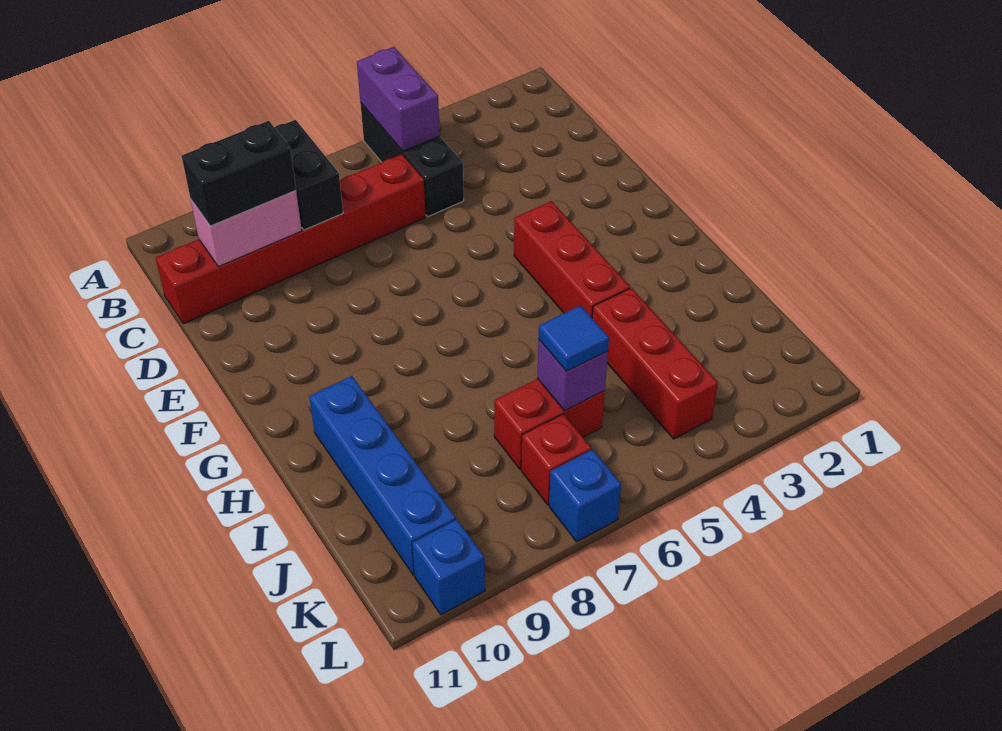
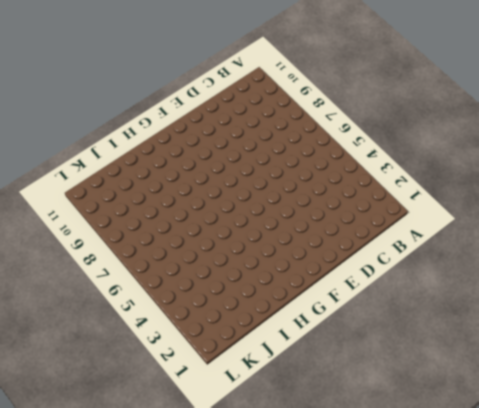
none -> black brick A5:C5 level 1
none -> red brick C6:C11 level 1
none -> red brick F4:H4 level 1

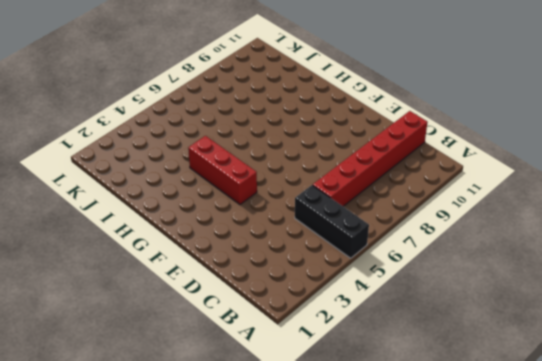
none -> blue brick H10:K10 level 1
none -> red brick I4:K4 level 1
none -> red brick J6:J7 level 1

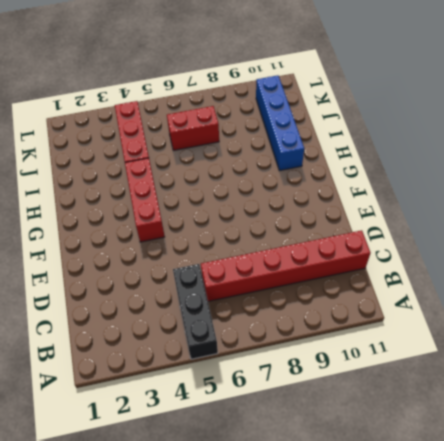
none -> red brick K7 level 1
none -> blue brick L7 level 1
none -> blue brick L10 level 1

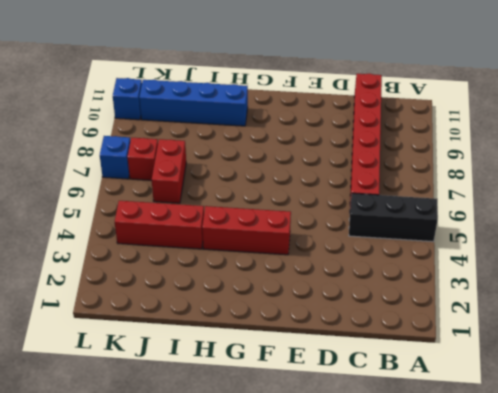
none -> purple brick A5:B5 level 2
none -> black brick B8:C8 level 2
none -> pink brick C9:C10 level 2

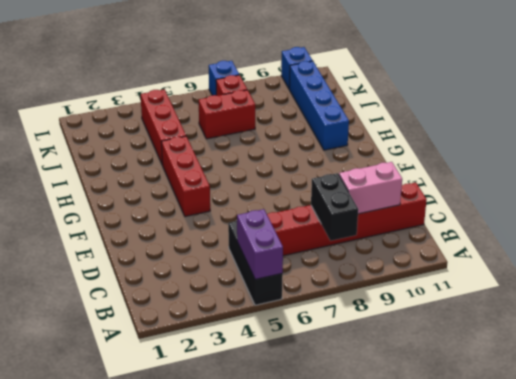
none -> purple brick J6 level 2
none -> black brick C9:C10 level 3
none -> blue tile J6 level 3

